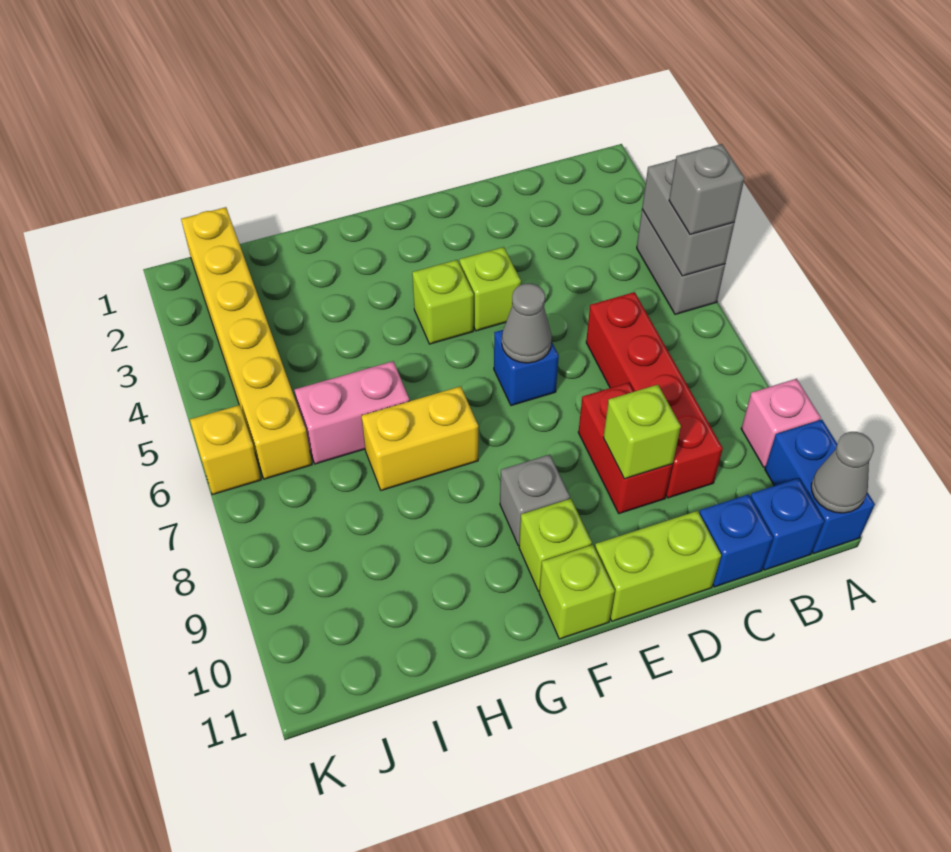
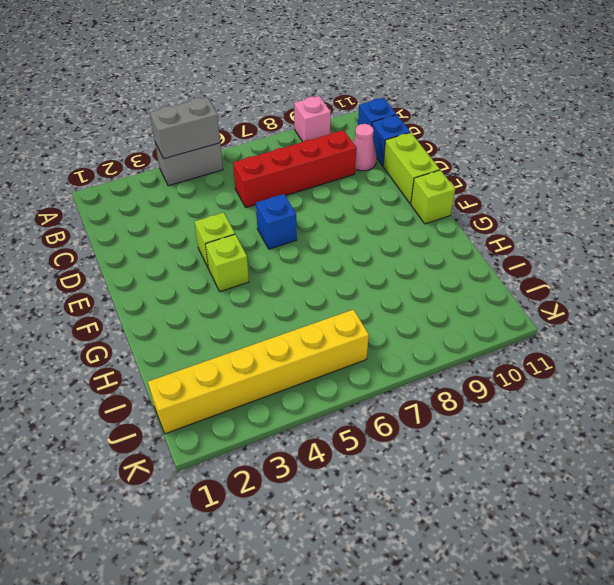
pink cone C10 level 1 -> none
none -> blue brick A10:A11 level 1
none -> red brick D8:D9 level 1
none -> grey brick F9 level 1

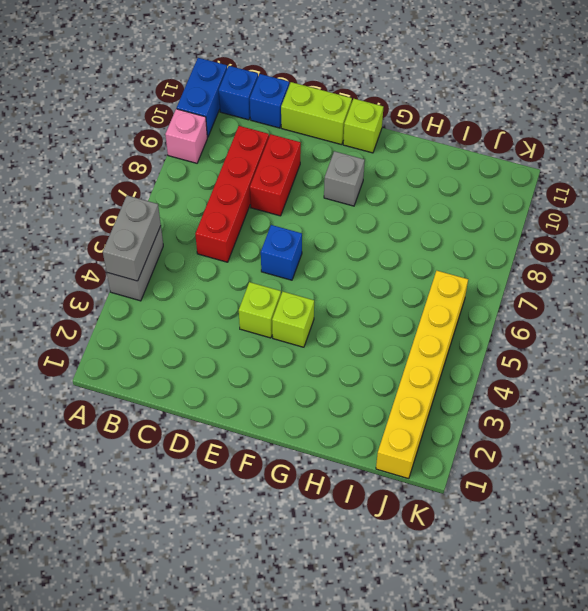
none -> lime brick F10 level 1
none -> yellow brick G7:H7 level 1
none -> pink brick H6:I6 level 1

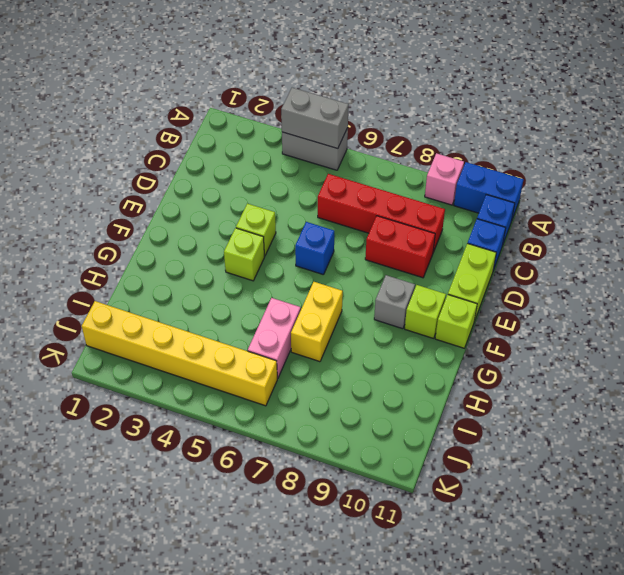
none -> yellow brick K6 level 1
none -> grey cone A11 level 2
none -> lime brick D9 level 2

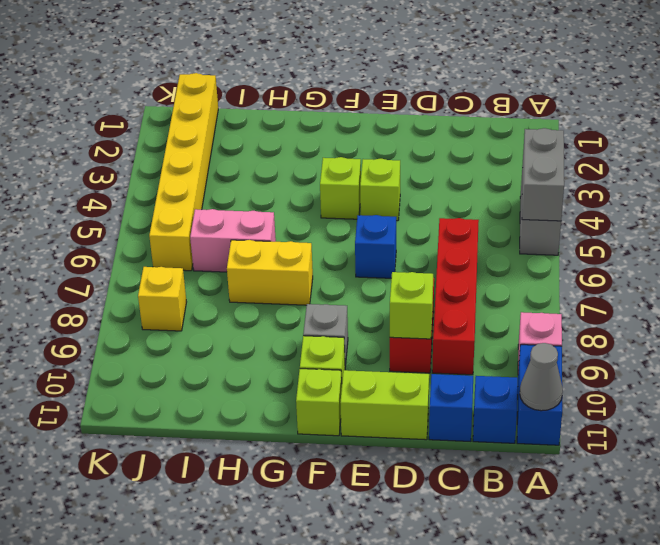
yellow brick J8 level 1 -> yellow brick K6 level 1
none -> grey cone E6 level 2
none -> grey brick A5 level 3

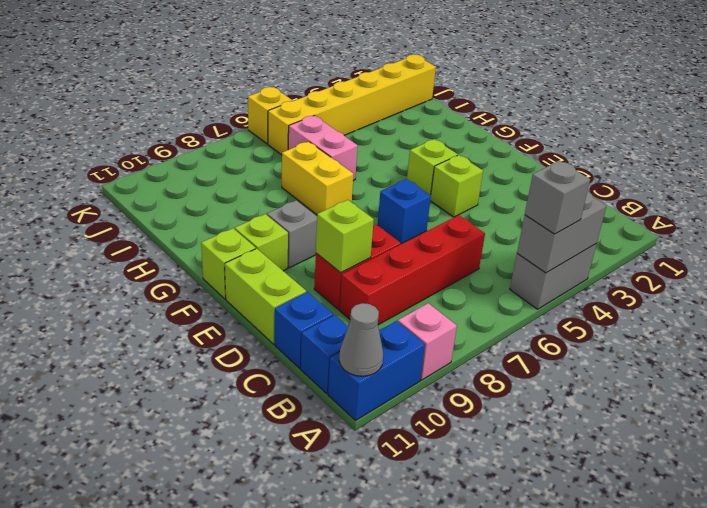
none -> grey cone E6 level 2

